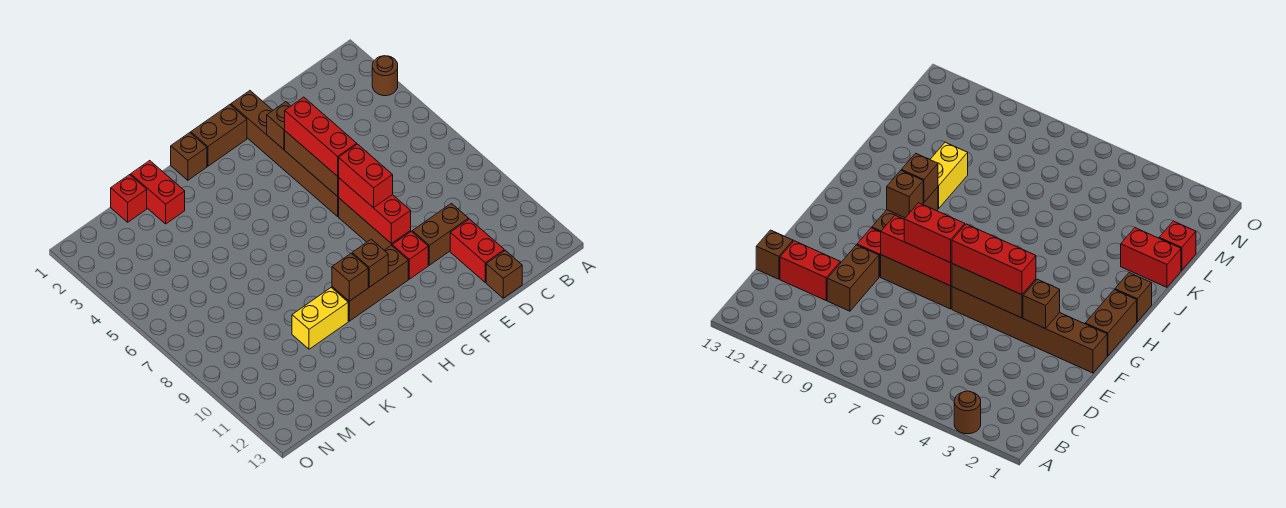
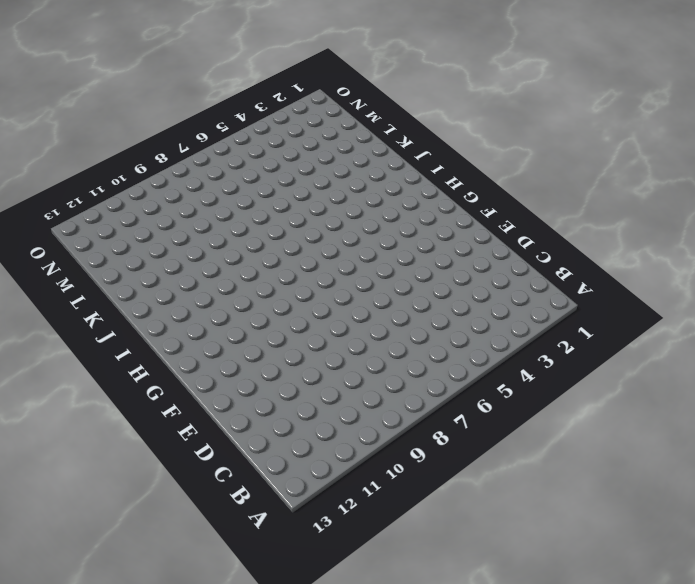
none -> brown round brick A3 level 1
none -> brown brick D10:E10 level 1
none -> red brick D11:D12 level 1

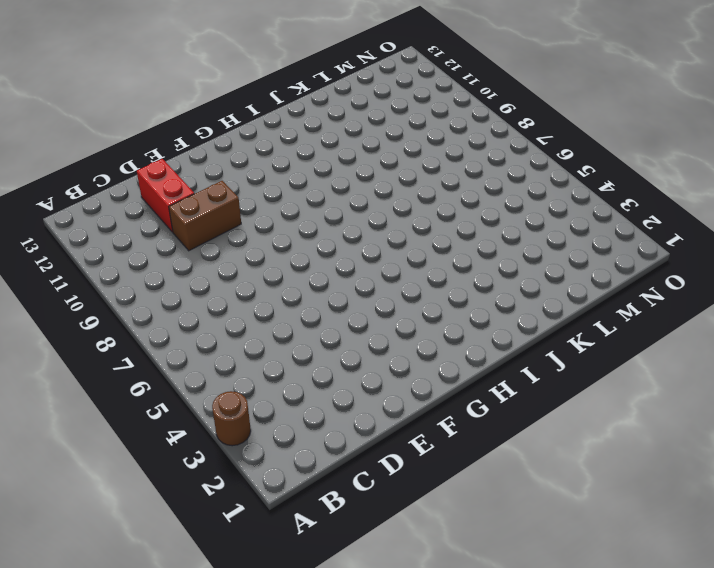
none -> brown brick D13 level 1
none -> brown brick F1:F6 level 1
none -> brown brick F7:F9 level 1

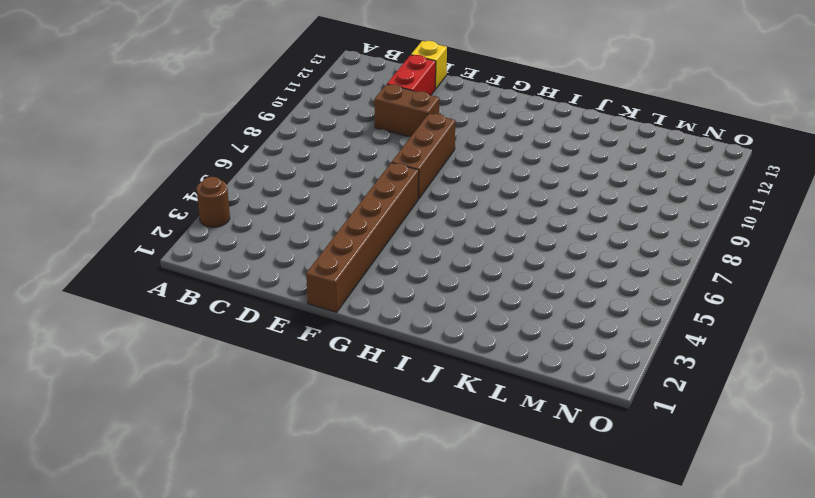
yellow brick D13 level 1 -> brown brick D13 level 1
none -> red brick F10 level 1
none -> brown brick G1:H1 level 1
none -> brown brick G10:I10 level 1

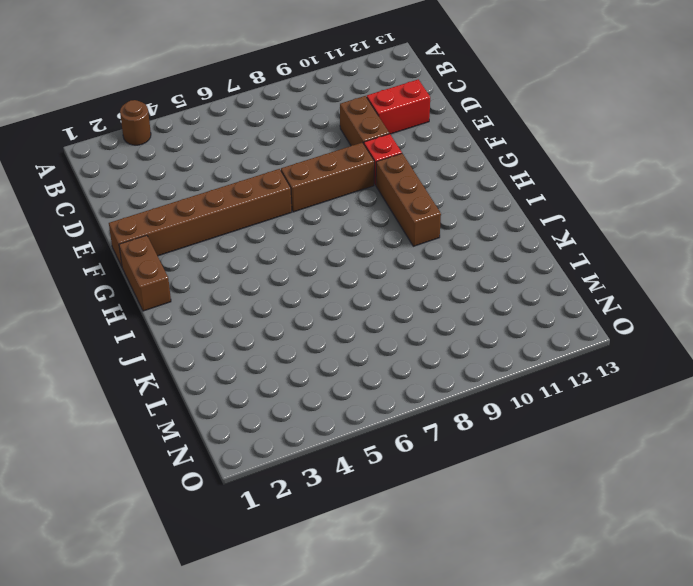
none -> brown brick D13 level 1
none -> brown brick I1 level 1
none -> yellow brick J10:K10 level 1

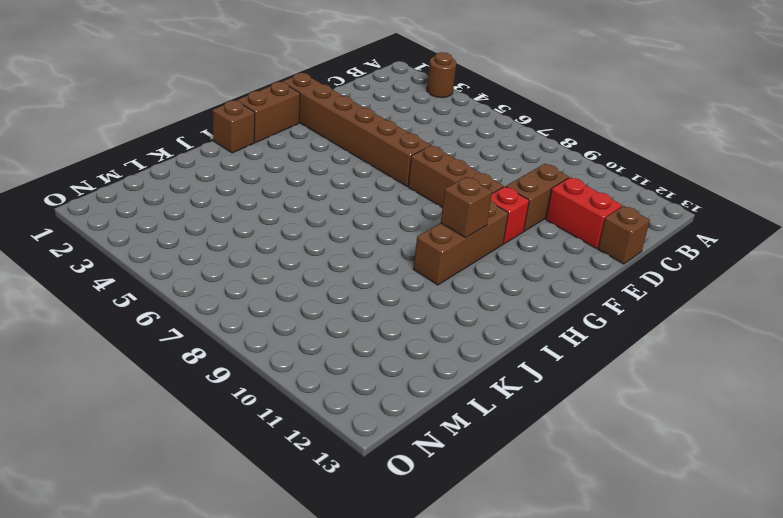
none -> yellow brick J10:K10 level 1
none -> red brick K1:K2 level 1
none -> red brick L1 level 1

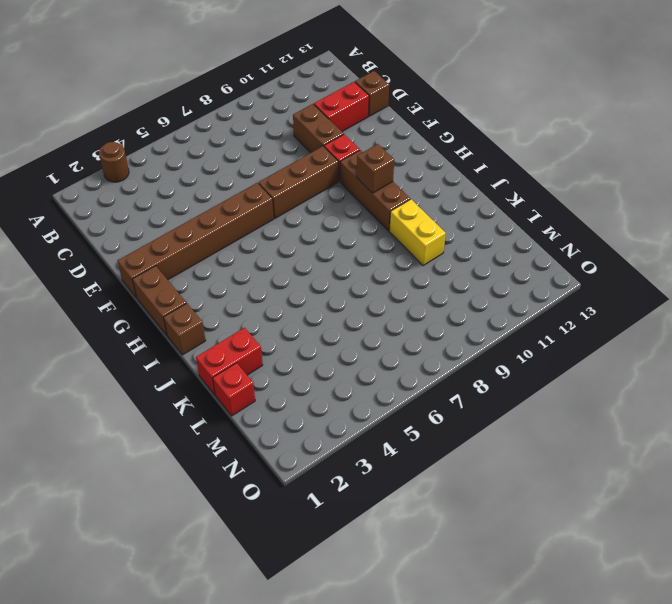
none -> brown brick F3 level 2
none -> brown brick F4:F6 level 2
none -> red brick F7:F9 level 2

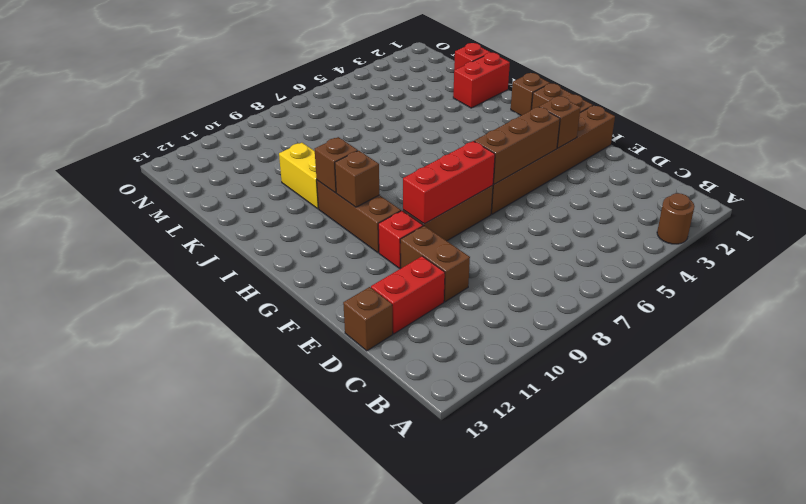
none -> red brick F4:F6 level 3
none -> red brick F7:F8 level 3

